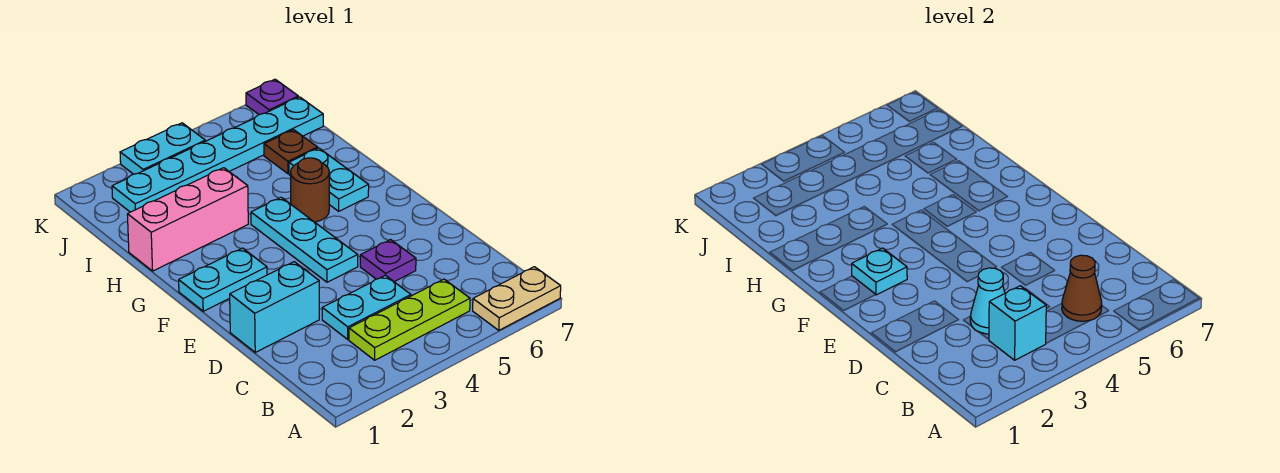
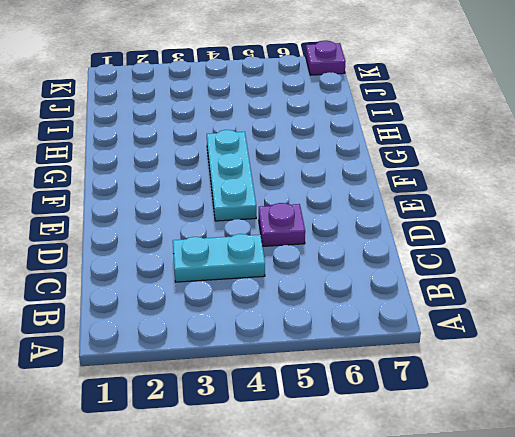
none -> tan plate A6:A7 level 1
none -> lime plate B3:B5 level 1
none -> cyan brick D1:D2 level 1

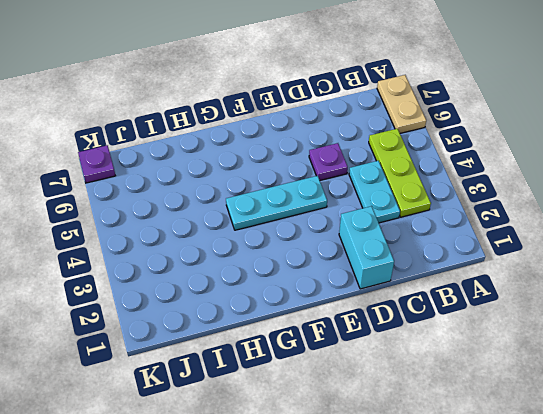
none -> cyan plate F1:F2 level 1
none -> brown round brick G5 level 1
none -> cyan plate G6:H6 level 1

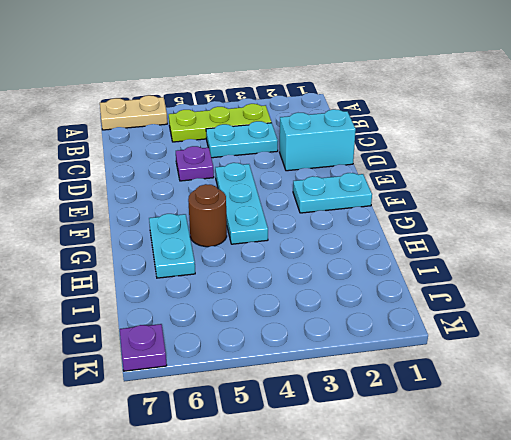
none -> pink brick H1:H3 level 1
none -> brown plate I6 level 1
none -> cyan plate J2:J7 level 1

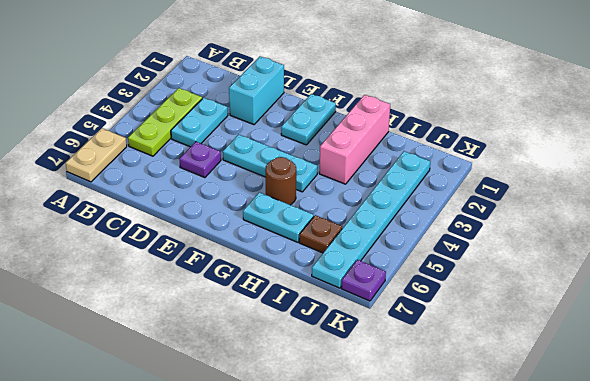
none -> cyan plate K3:K4 level 1
none -> cyan brick B3 level 2
none -> brown cone B5 level 2

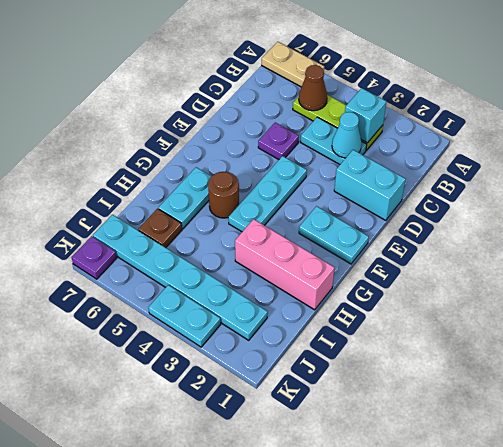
none -> cyan plate F2 level 2

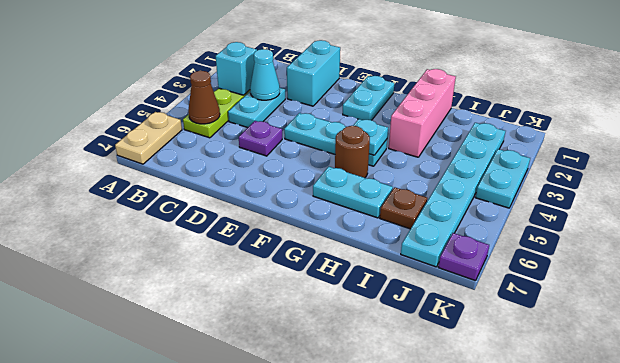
cyan plate G4 level 2 -> cyan plate F2 level 2

